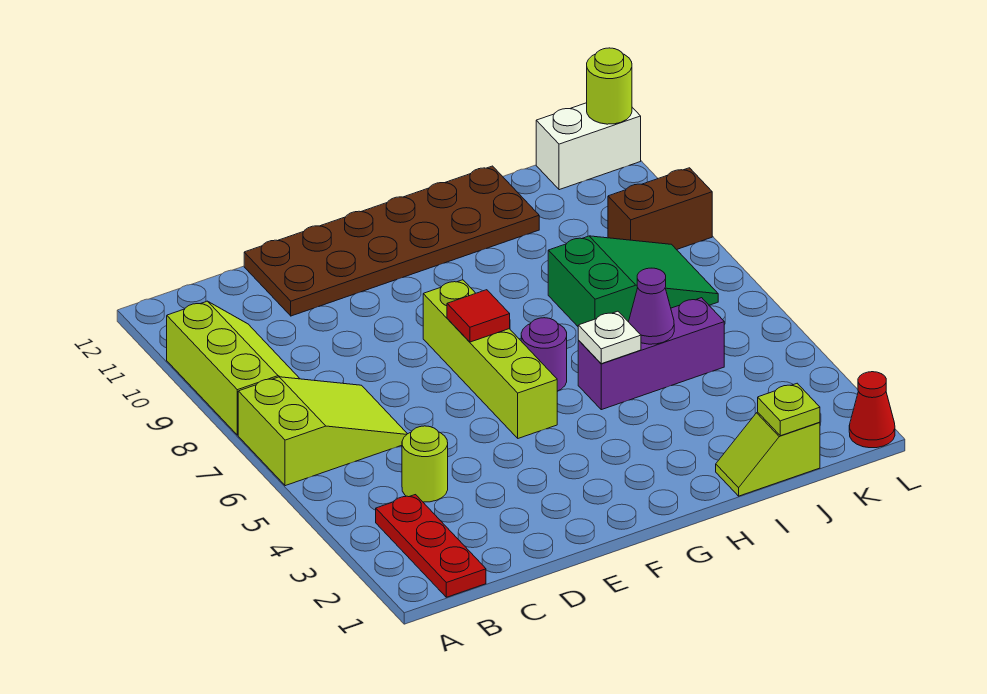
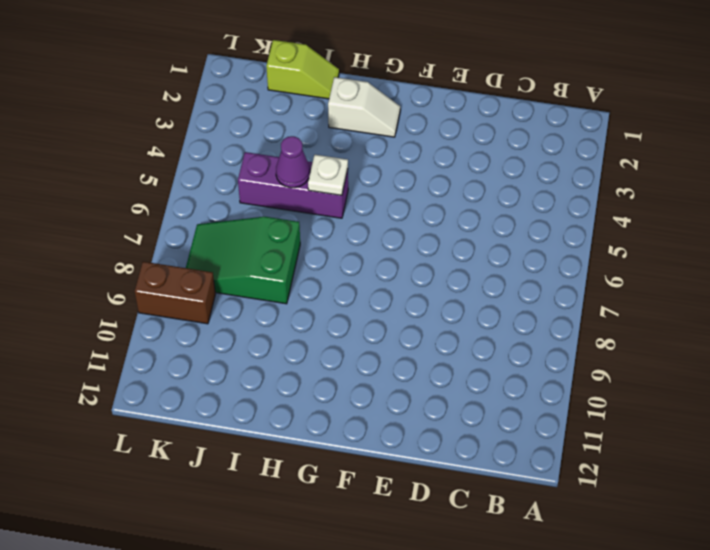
white slope G2:H2 level 1 top H -> none
none -> lime slope A6:C7 level 1 top A
none -> lime slope A8:B10 level 1 top A
none -> red plate B1:B3 level 1

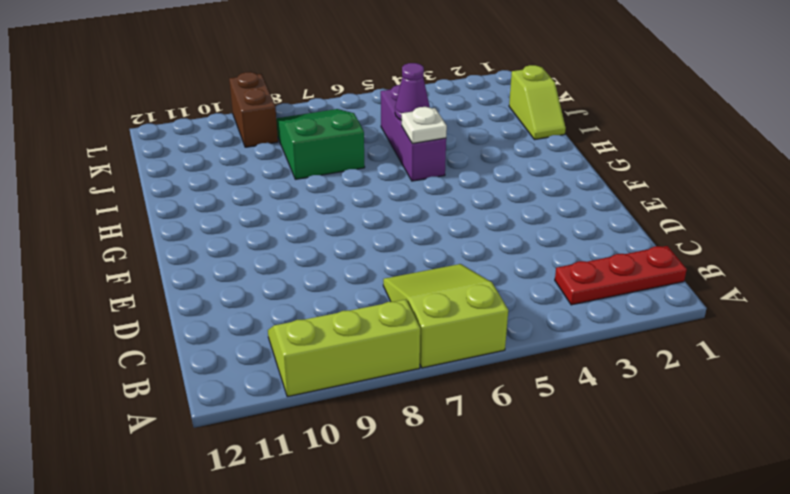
none -> lime round brick C4 level 1
none -> brown plate D11:I12 level 1
none -> lime brick F5:F8 level 1

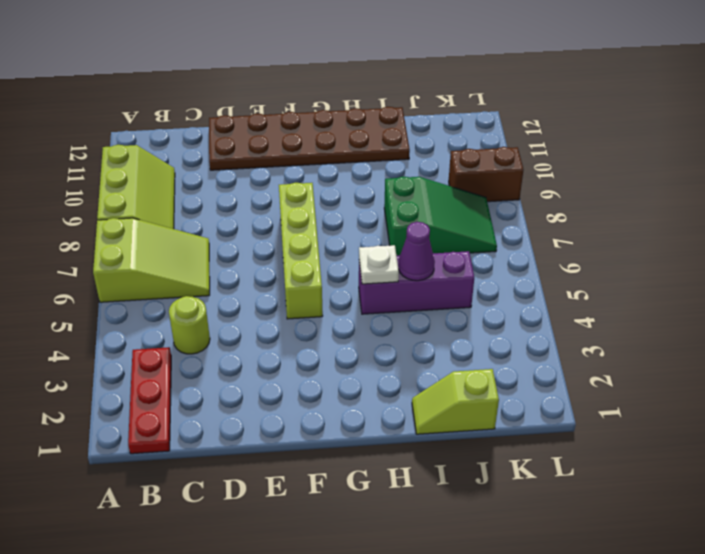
none -> purple round brick G6 level 1
none -> white brick K12:L12 level 1
none -> red cone L1 level 1

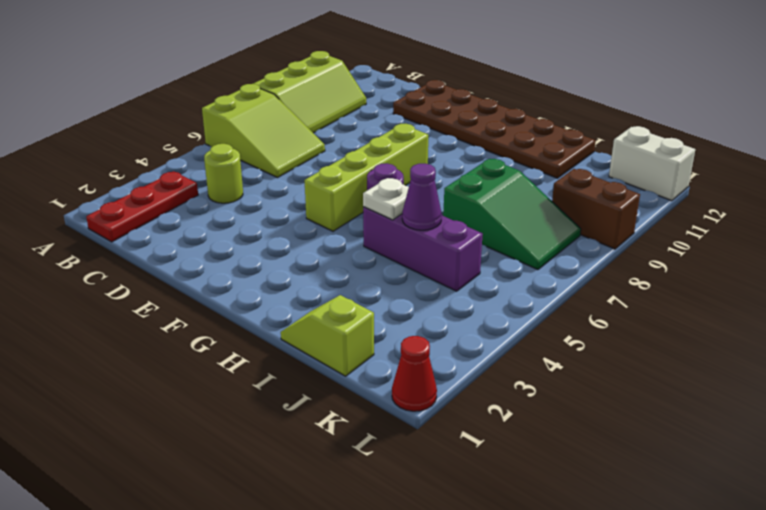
none -> red tile F7 level 2
none -> lime plate J1 level 2
none -> lime round brick L12 level 2

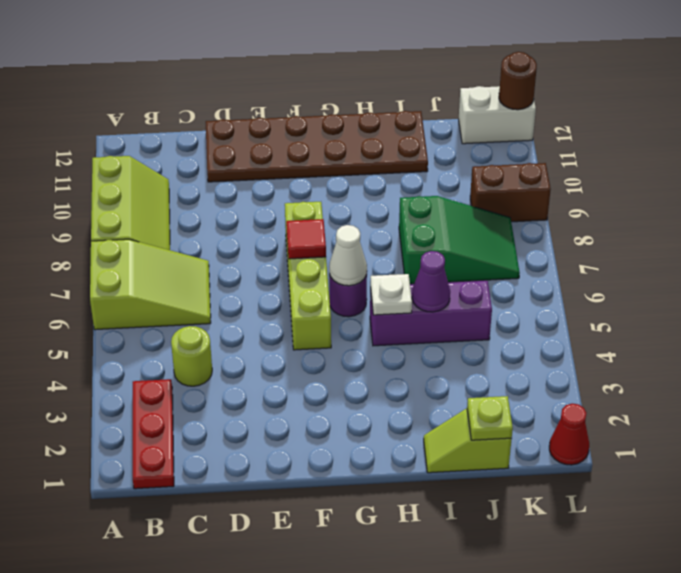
white cone G6 level 2 -> none
brown round brick L12 level 2 -> lime round brick L12 level 2

